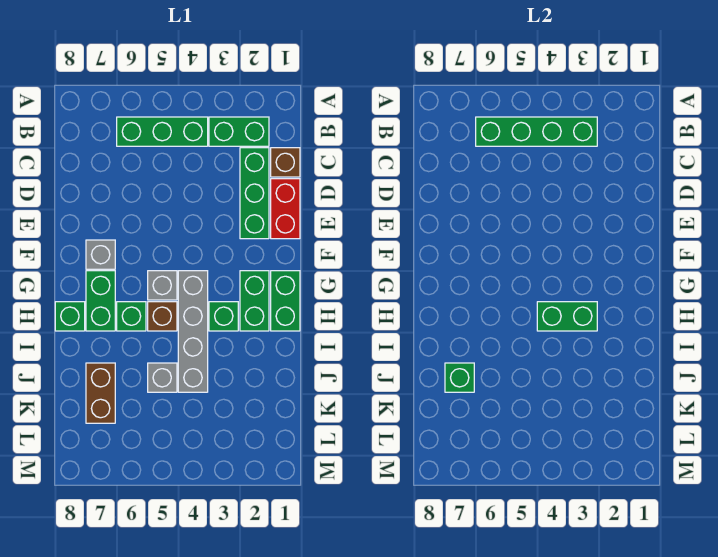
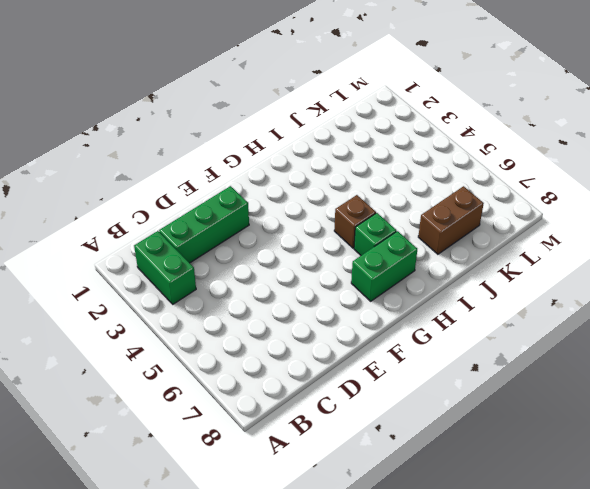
none -> green brick B4:B6 level 1
none -> brown brick C1 level 1
none -> red brick D1:E1 level 1

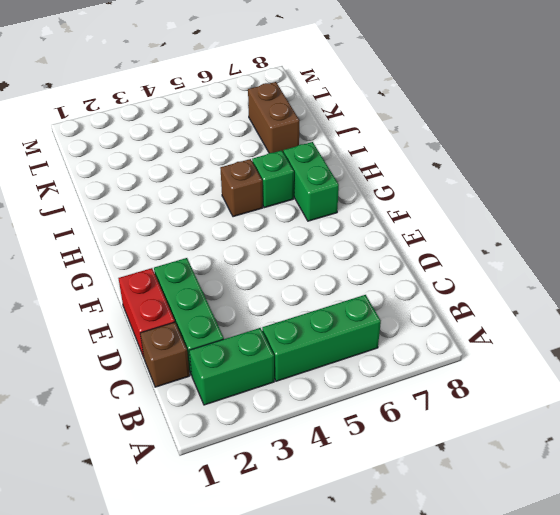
none -> grey brick F7 level 1
none -> green brick G1:H1 level 1
none -> green brick G2:H2 level 1

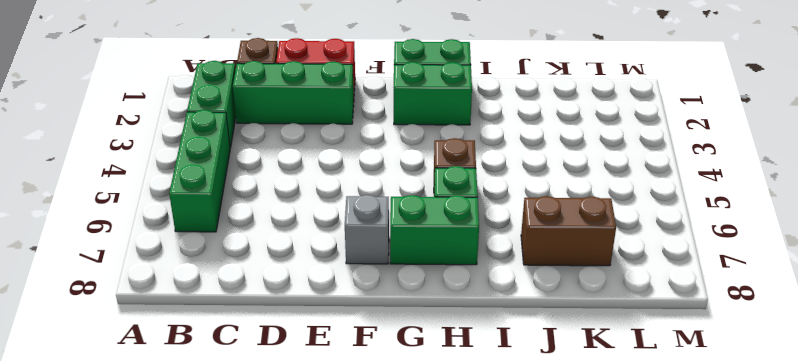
none -> grey brick G4:J4 level 1
none -> grey brick G5 level 1
none -> green brick H3 level 1

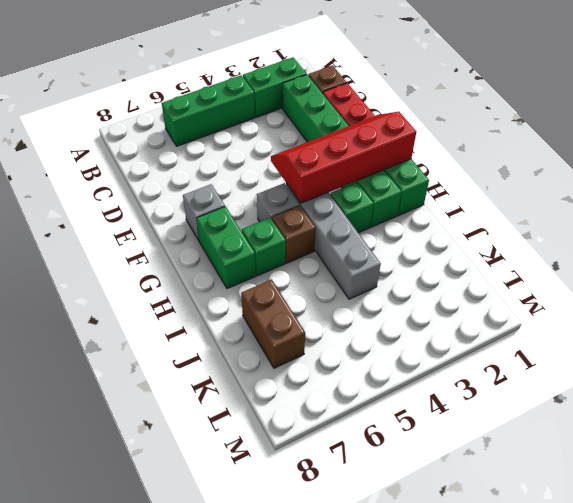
red slope F1:G4 level 2 top G -> none
none -> green brick H8 level 1
none -> grey brick J5 level 1
none -> green brick B3:B6 level 2

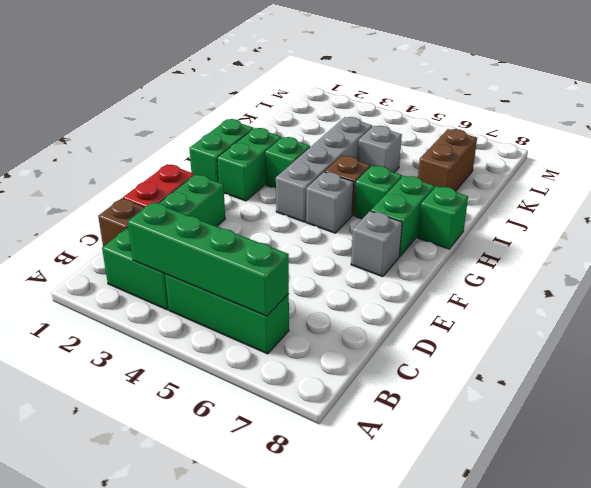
none -> green brick H3:H4 level 2
none -> green brick J7 level 2

